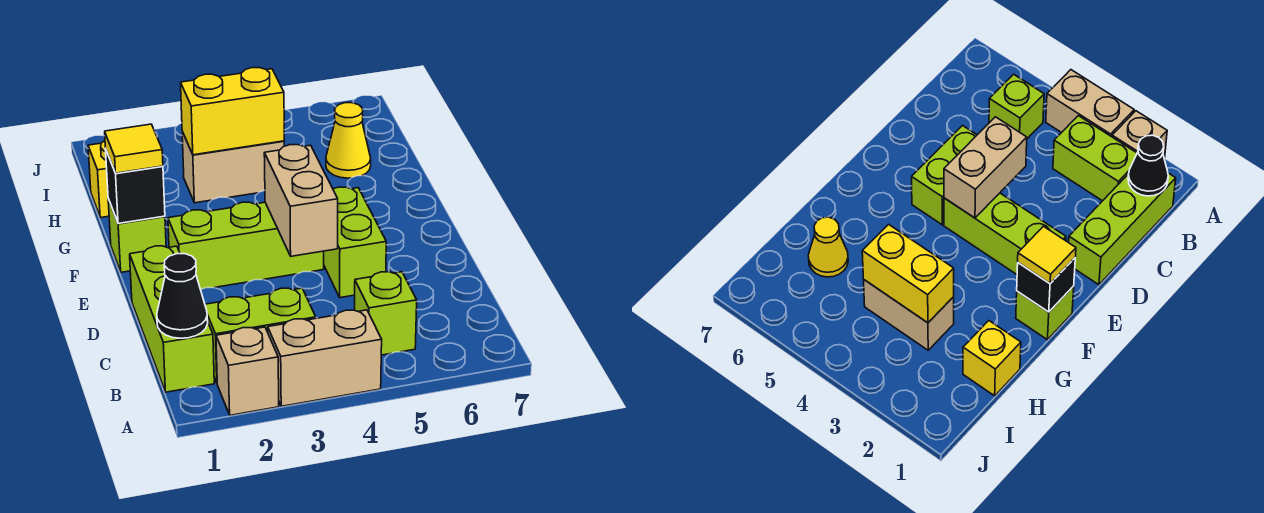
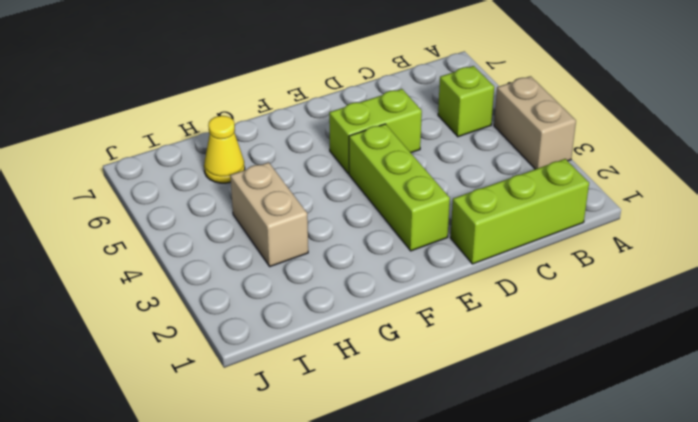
none -> tan brick A2 level 1
none -> lime brick B2:B3 level 1
none -> lime brick F1 level 1

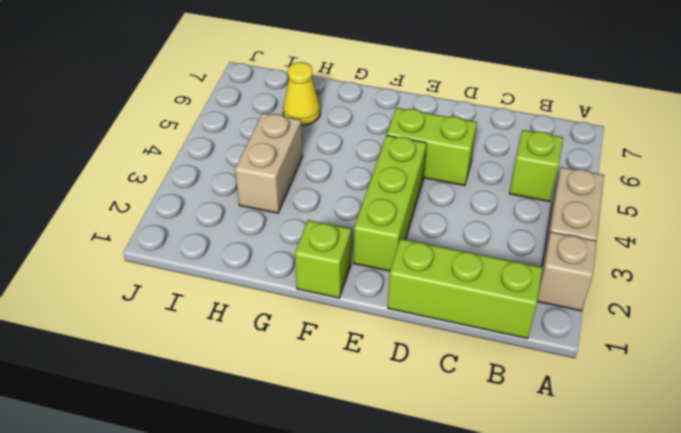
none -> lime brick B2:B3 level 1
none -> yellow brick H1 level 1
none -> black cone B1 level 2

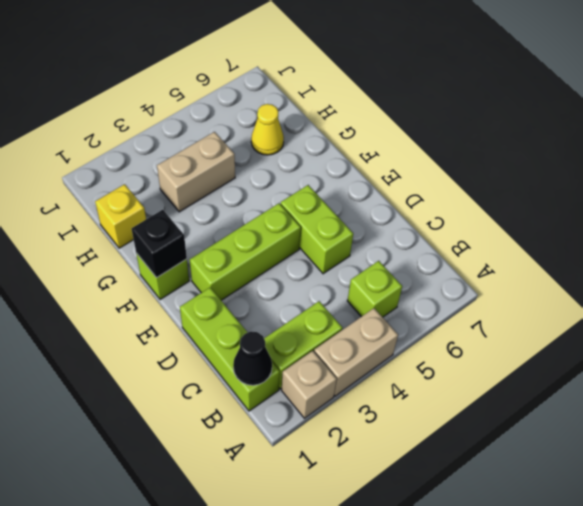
none -> tan brick D4:E4 level 2
none -> yellow brick H3:H4 level 2
none -> yellow tile F1 level 3

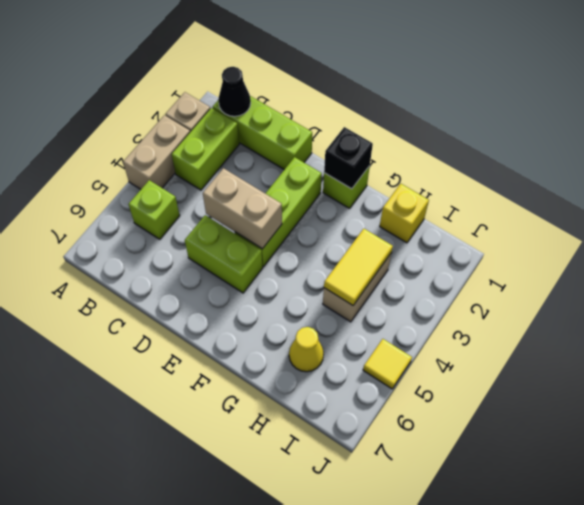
yellow tile H3:H4 level 2 -> yellow brick H3:H4 level 2
yellow tile J5 level 1 -> yellow tile F1 level 3

